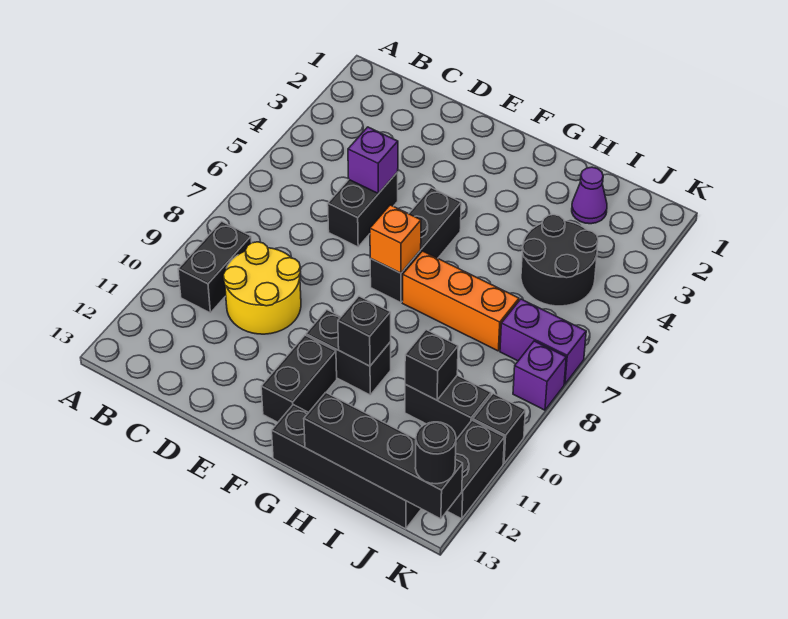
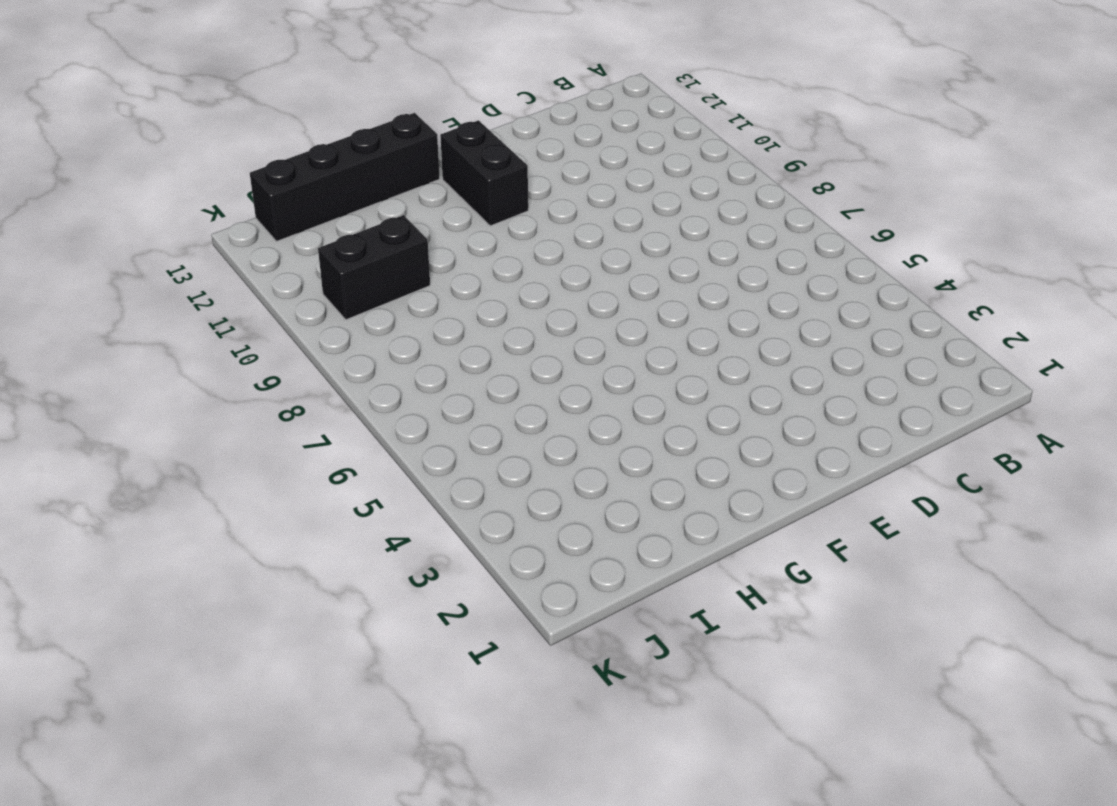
none -> black brick B9:B10 level 1
none -> yellow round brick C9:D10 level 1
none -> black brick D5:D6 level 1

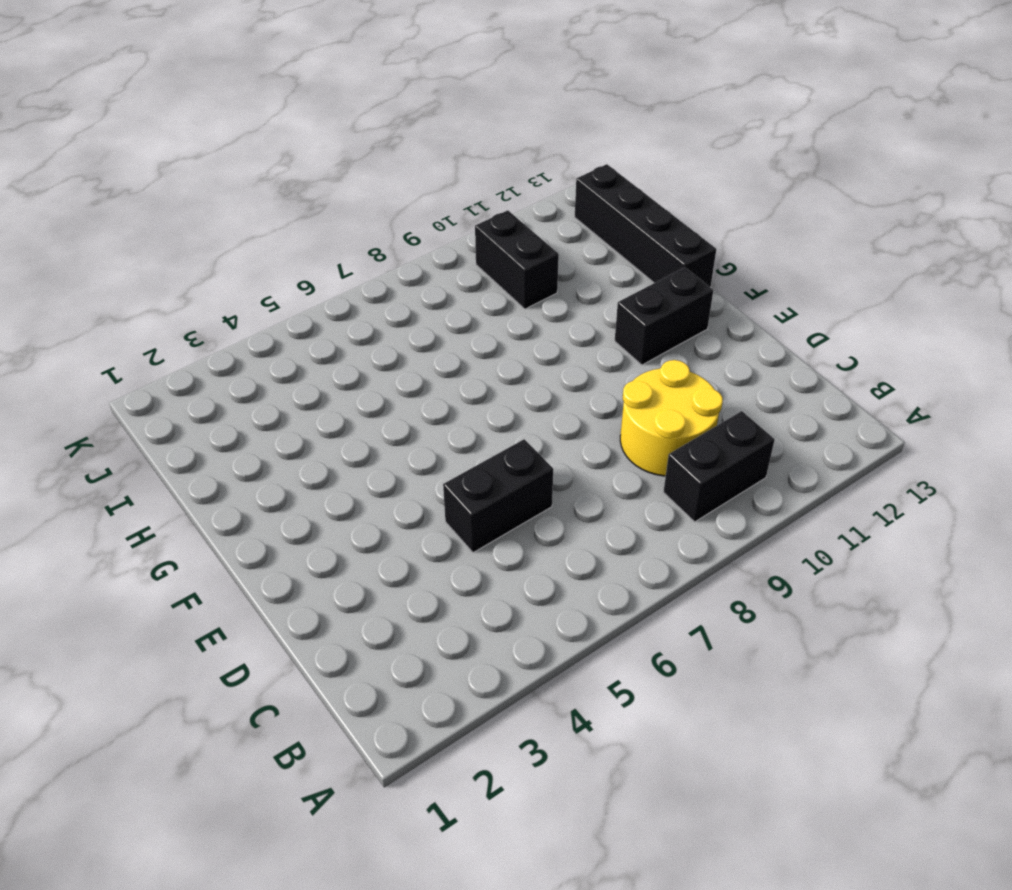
none -> black brick F5:F7 level 1
none -> black brick F10:G10 level 1
none -> orange brick G7:I7 level 1

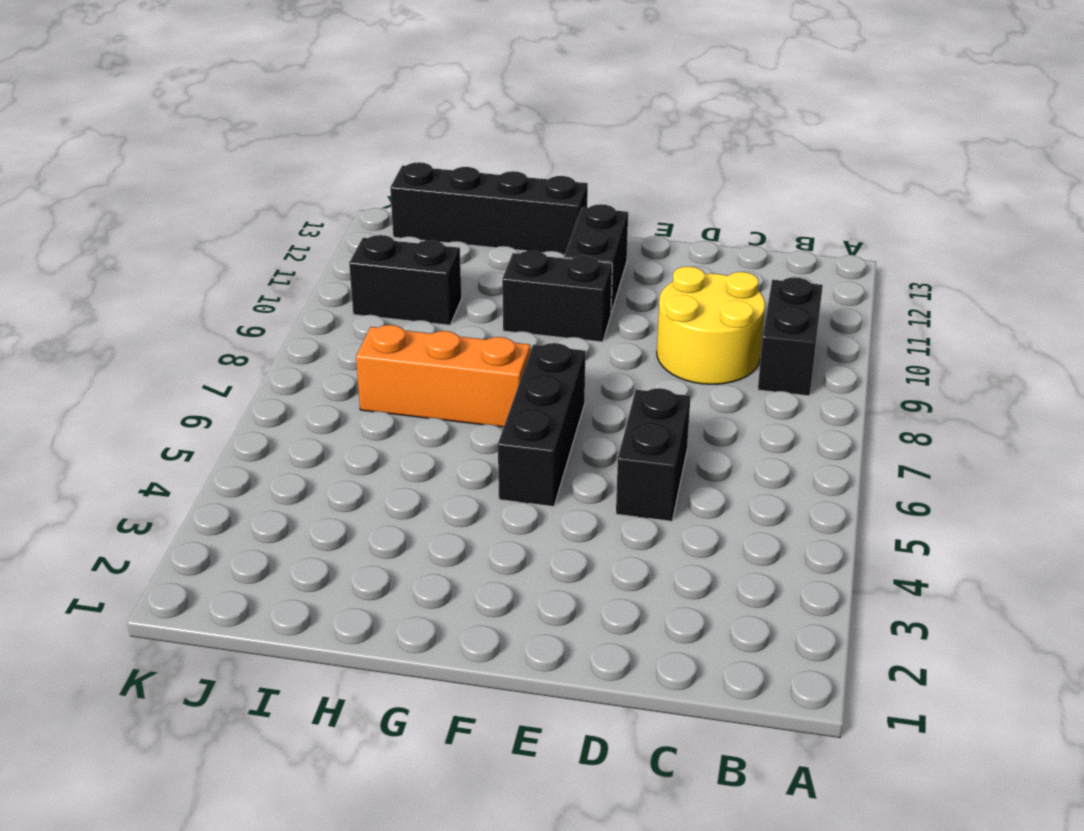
none -> purple cone I2 level 1
none -> black round brick I4:J5 level 1
none -> purple brick J7:K7 level 1

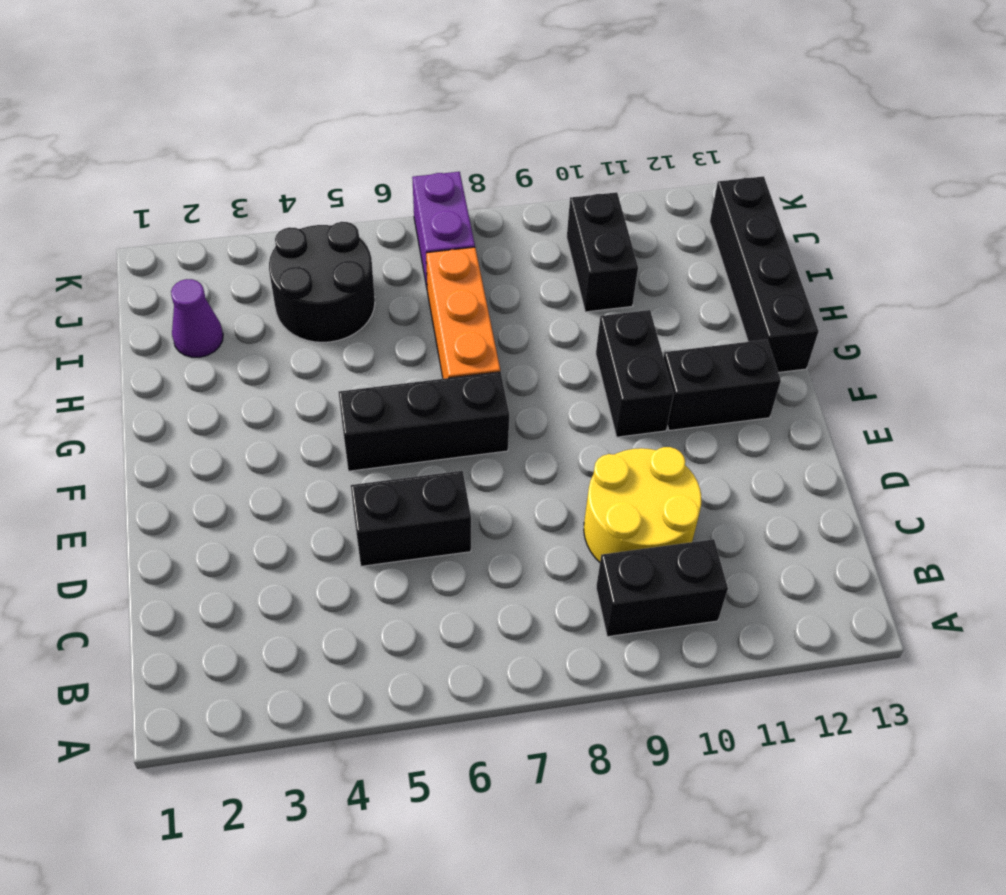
none -> purple brick K8 level 1
none -> black brick K10 level 1
none -> black brick K11:K12 level 1

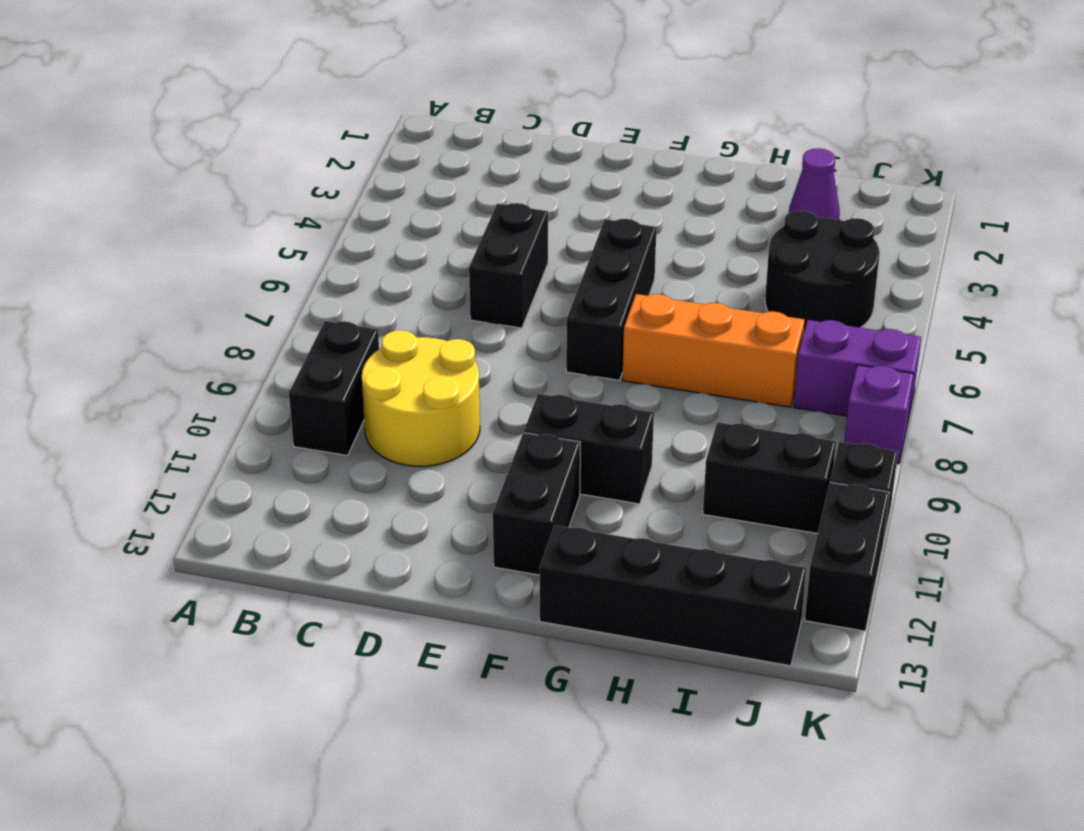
none -> purple brick D5 level 2
none -> orange brick F7 level 2
none -> black brick G10 level 2

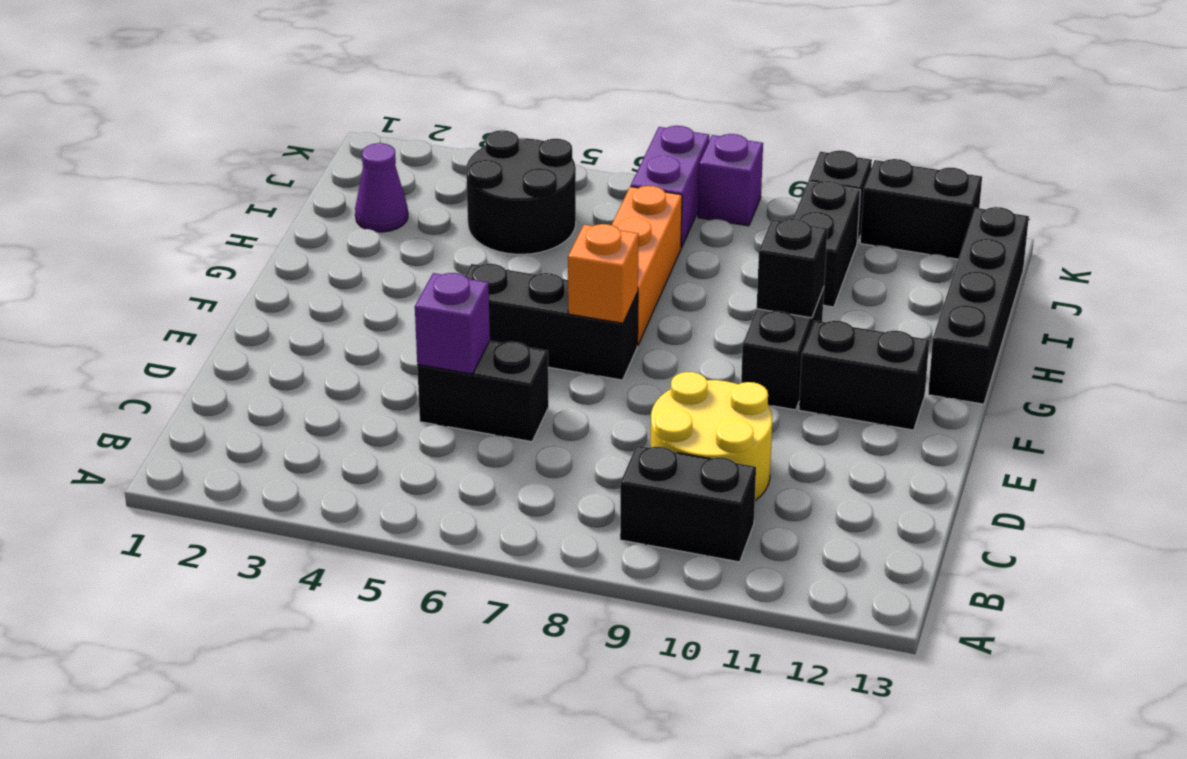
none -> black brick H13:K13 level 2
none -> black brick I10 level 2
none -> black round brick K13 level 3

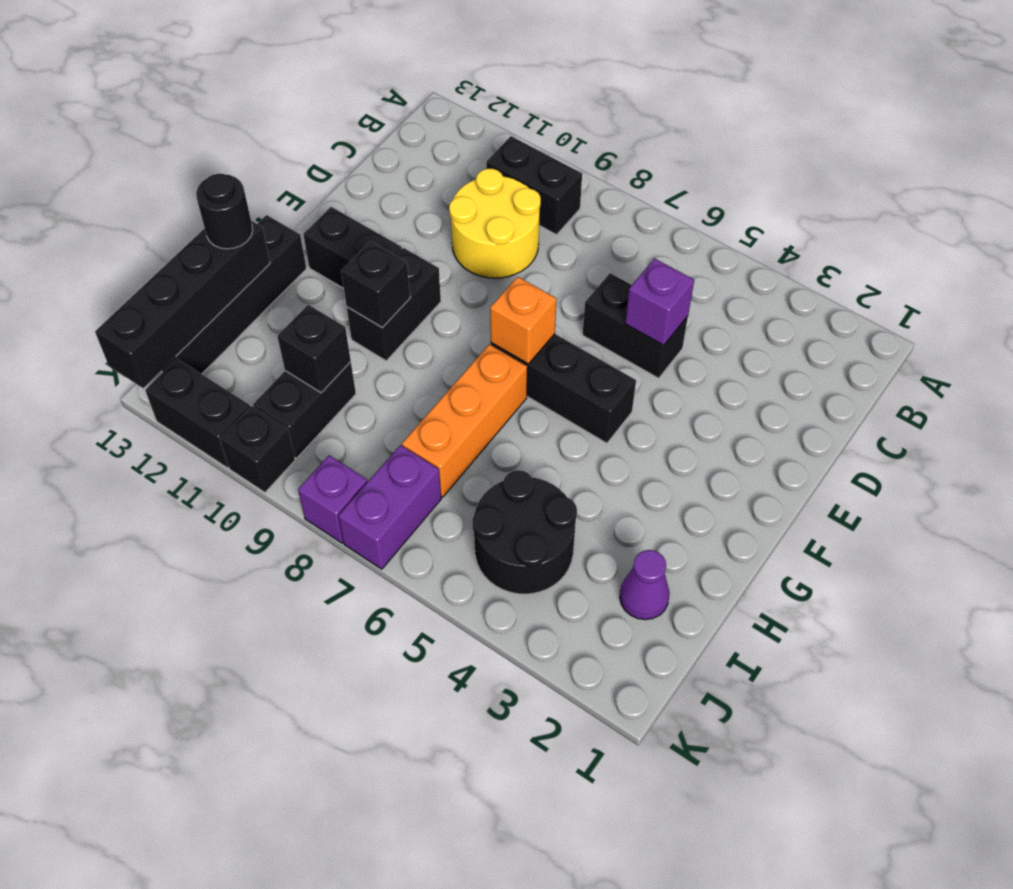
black round brick H13 level 3 -> black round brick K13 level 3

